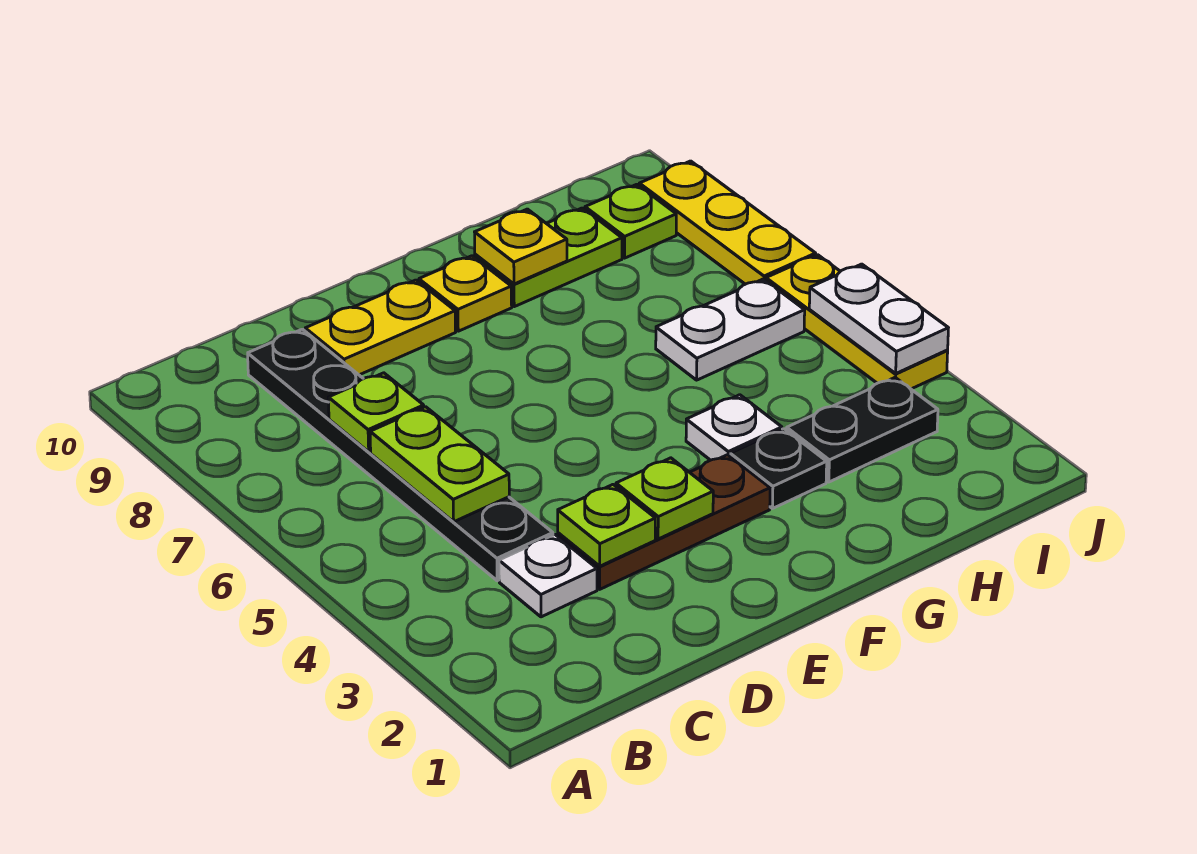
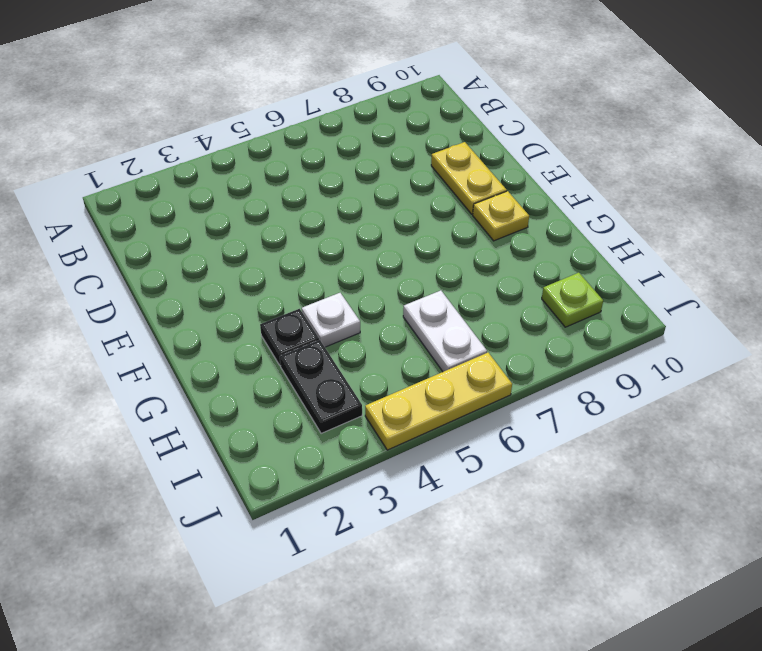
none -> white plate C3 level 1
none -> black plate C4:C9 level 1
none -> brown plate D3:F3 level 1

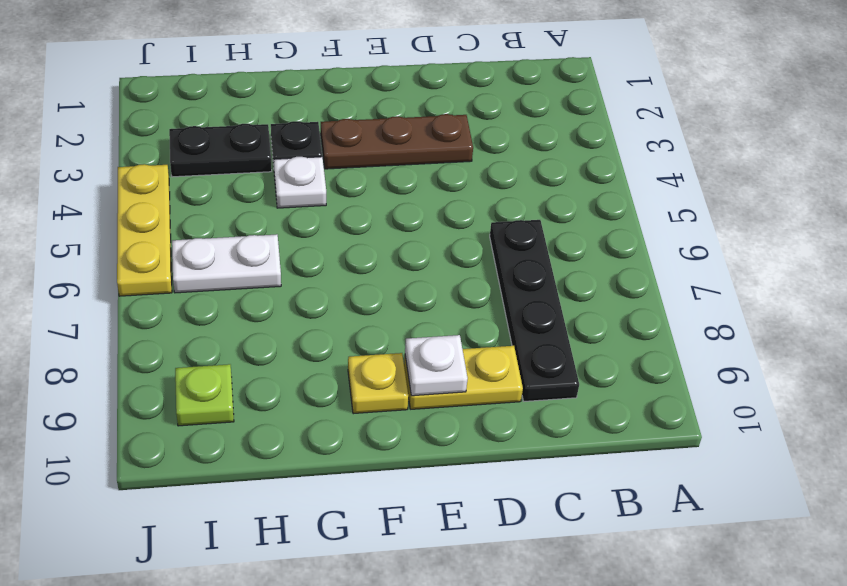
black plate C6:C9 level 1 -> black plate C4:C9 level 1
white plate E9 level 2 -> white plate C3 level 1
none -> lime plate G9:H9 level 1
none -> yellow plate J7:J9 level 1
none -> lime plate C5:C6 level 2

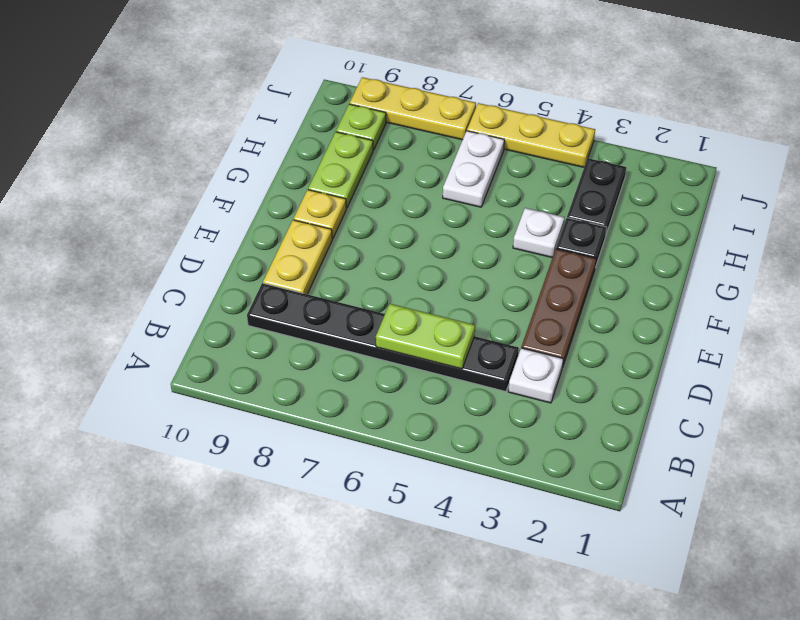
none -> lime plate C7 level 2
none -> lime plate D3 level 2
none -> lime plate E3 level 2

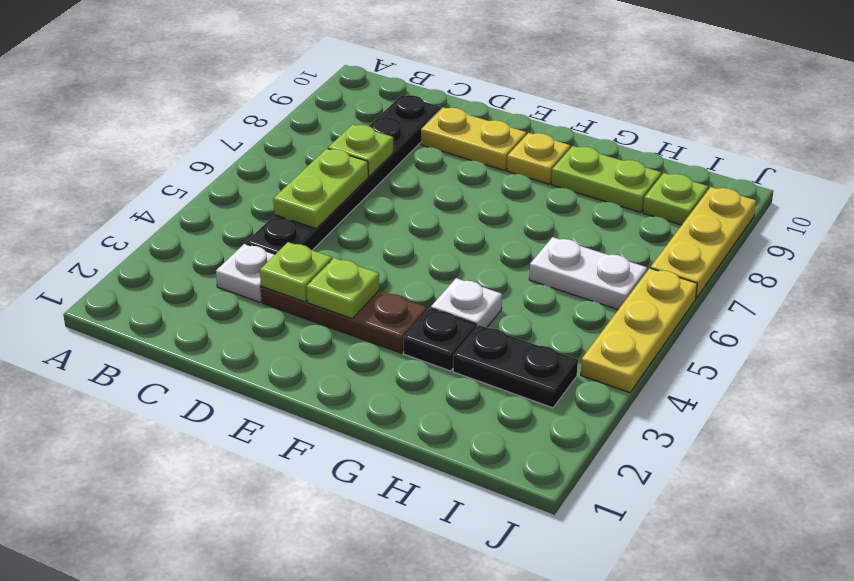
none -> yellow plate G9 level 2
none -> white plate J4:J5 level 2

